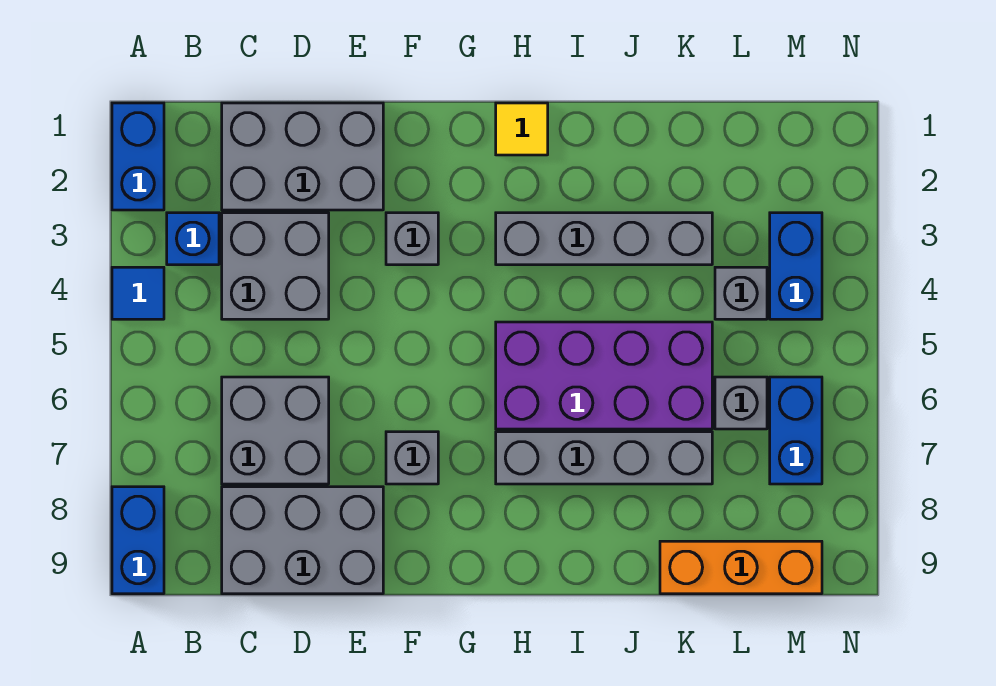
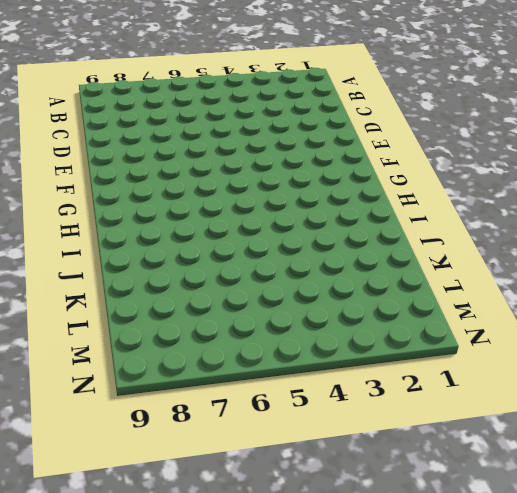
none -> blue brick A1:A2 level 1
none -> blue tile A4 level 1
none -> blue brick A8:A9 level 1

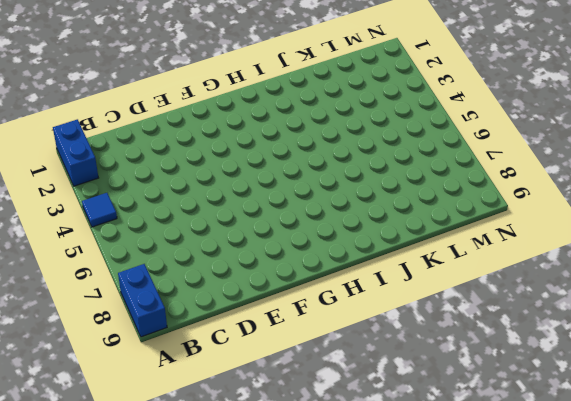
none -> blue brick B3 level 1
none -> grey brick C1:E2 level 1
none -> grey brick C3:D4 level 1

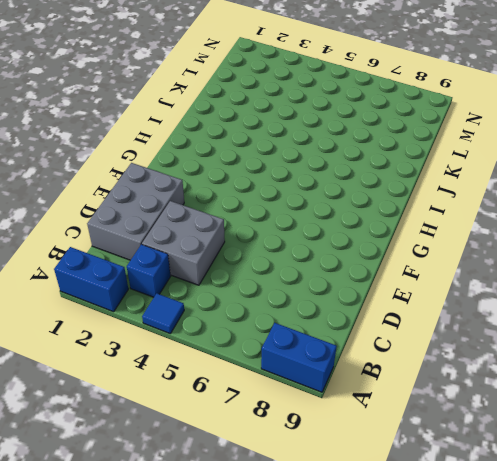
none -> grey brick C6:D7 level 1
none -> grey brick C8:E9 level 1
none -> grey brick F3 level 1

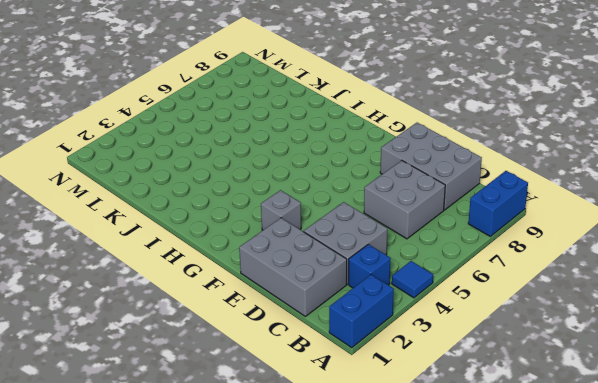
none -> grey brick F7 level 1
none -> yellow tile H1 level 1
none -> grey brick H3:K3 level 1

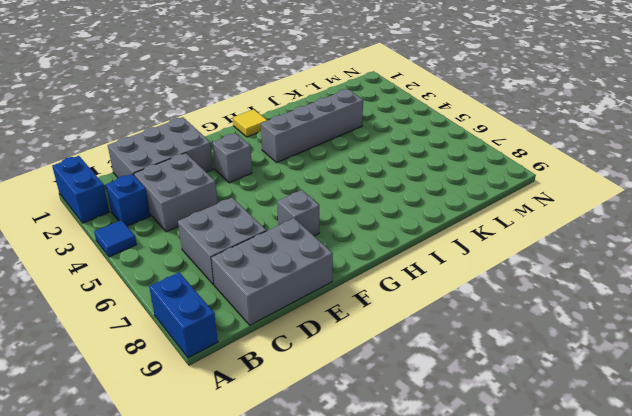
none -> purple brick H5:K6 level 1
none -> grey brick H7:K7 level 1
none -> orange brick K9:M9 level 1

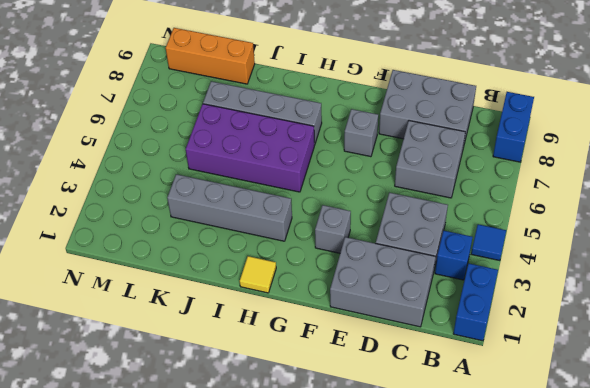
none -> grey brick L4 level 1
none -> grey brick L6 level 1
none -> blue brick M3:M4 level 1

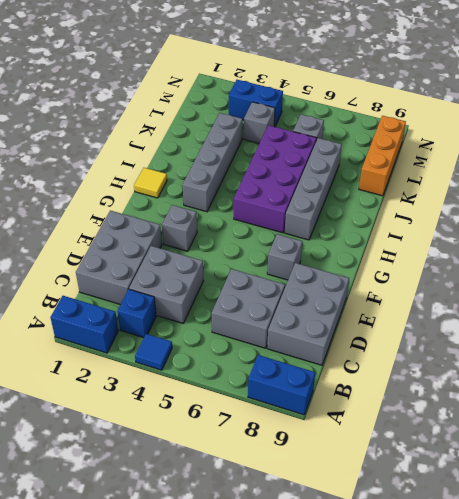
none -> blue brick M6:M7 level 1

